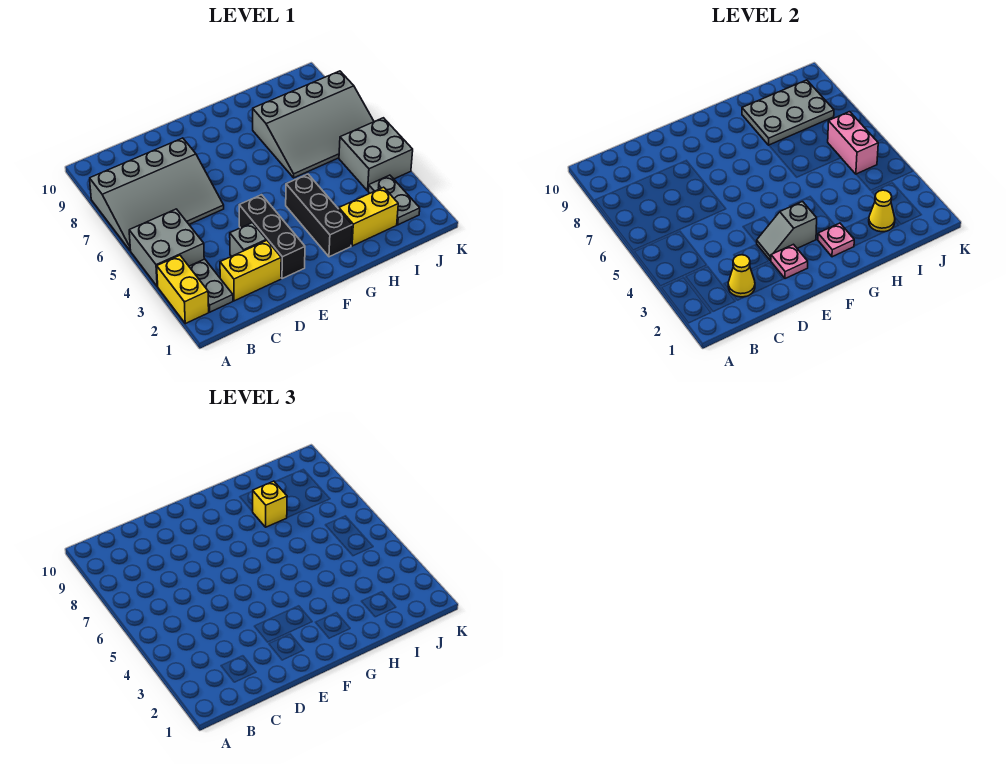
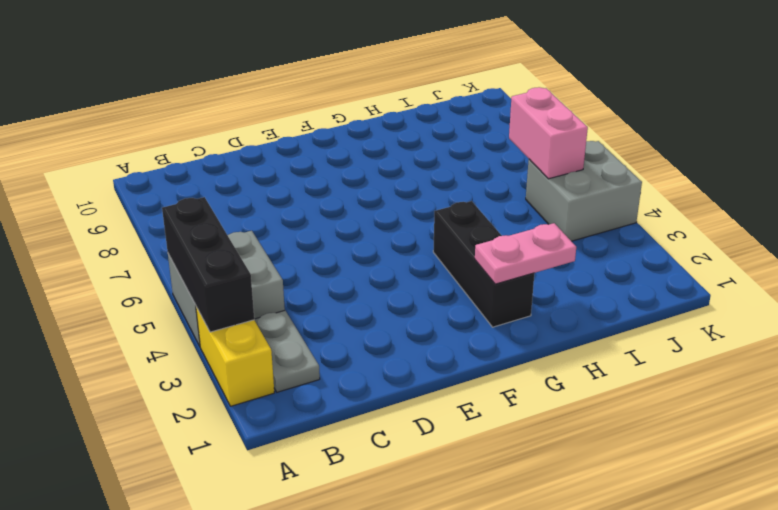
black brick A3:A5 level 2 -> black brick E2:E4 level 1
pink plate G2:H2 level 2 -> pink plate G2 level 2
none -> grey slope A6:D8 level 1 top 8
none -> yellow brick C2:D2 level 1
none -> grey brick D3 level 1

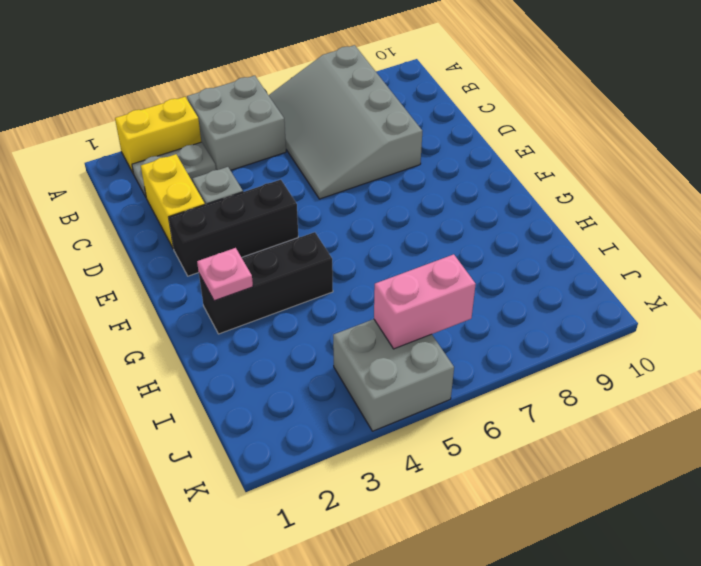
none -> yellow brick H2:I2 level 1
none -> grey slope H6:K8 level 1 top 8
none -> grey plate J2:J3 level 1

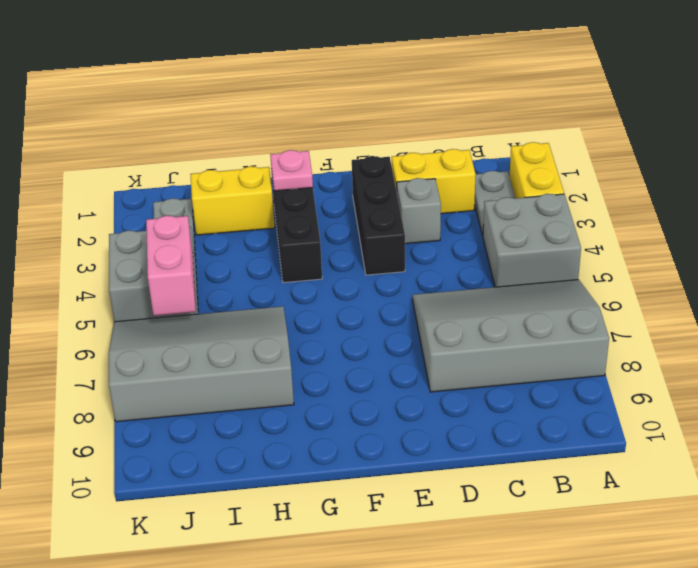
none -> yellow cone C2 level 2
none -> pink plate E2 level 2
none -> grey slope E3:F3 level 2 top F

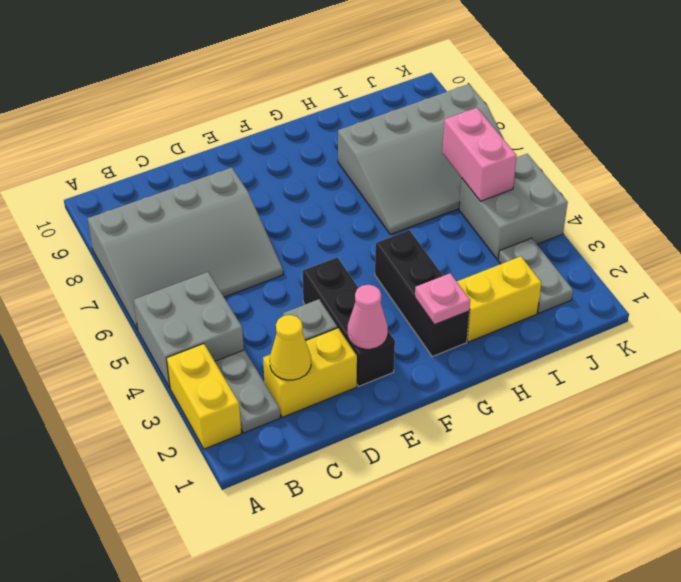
pink cone E2 level 2 -> pink plate E2 level 2
none -> grey slope E3:F3 level 2 top F
none -> grey plate H8:J9 level 2
none -> yellow cone I2 level 2

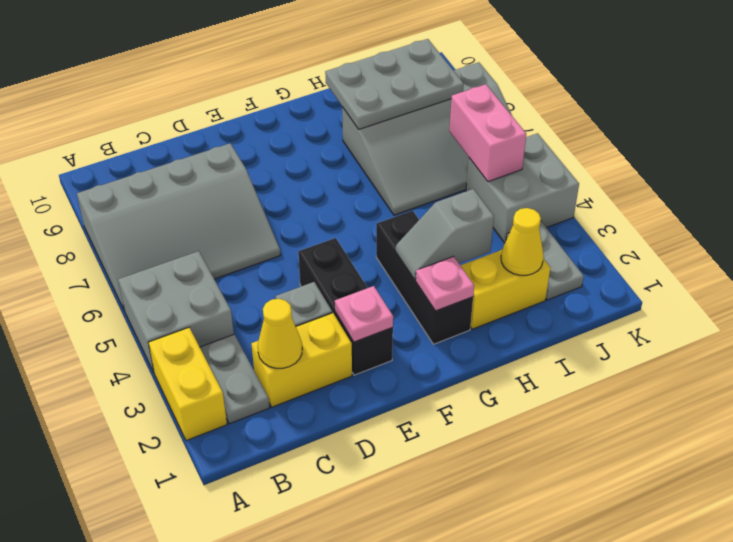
grey slope G3:H3 level 2 top H -> grey slope E3:F3 level 2 top F
none -> yellow brick H8 level 3

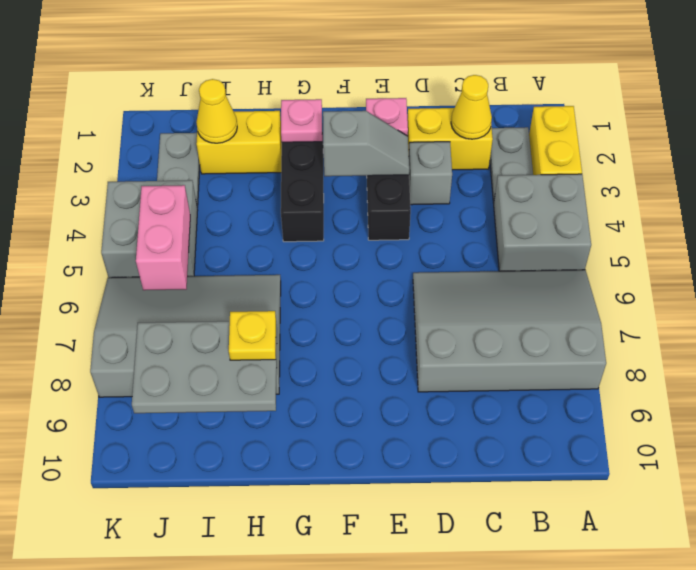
yellow plate H8 level 3 -> yellow brick H8 level 3

